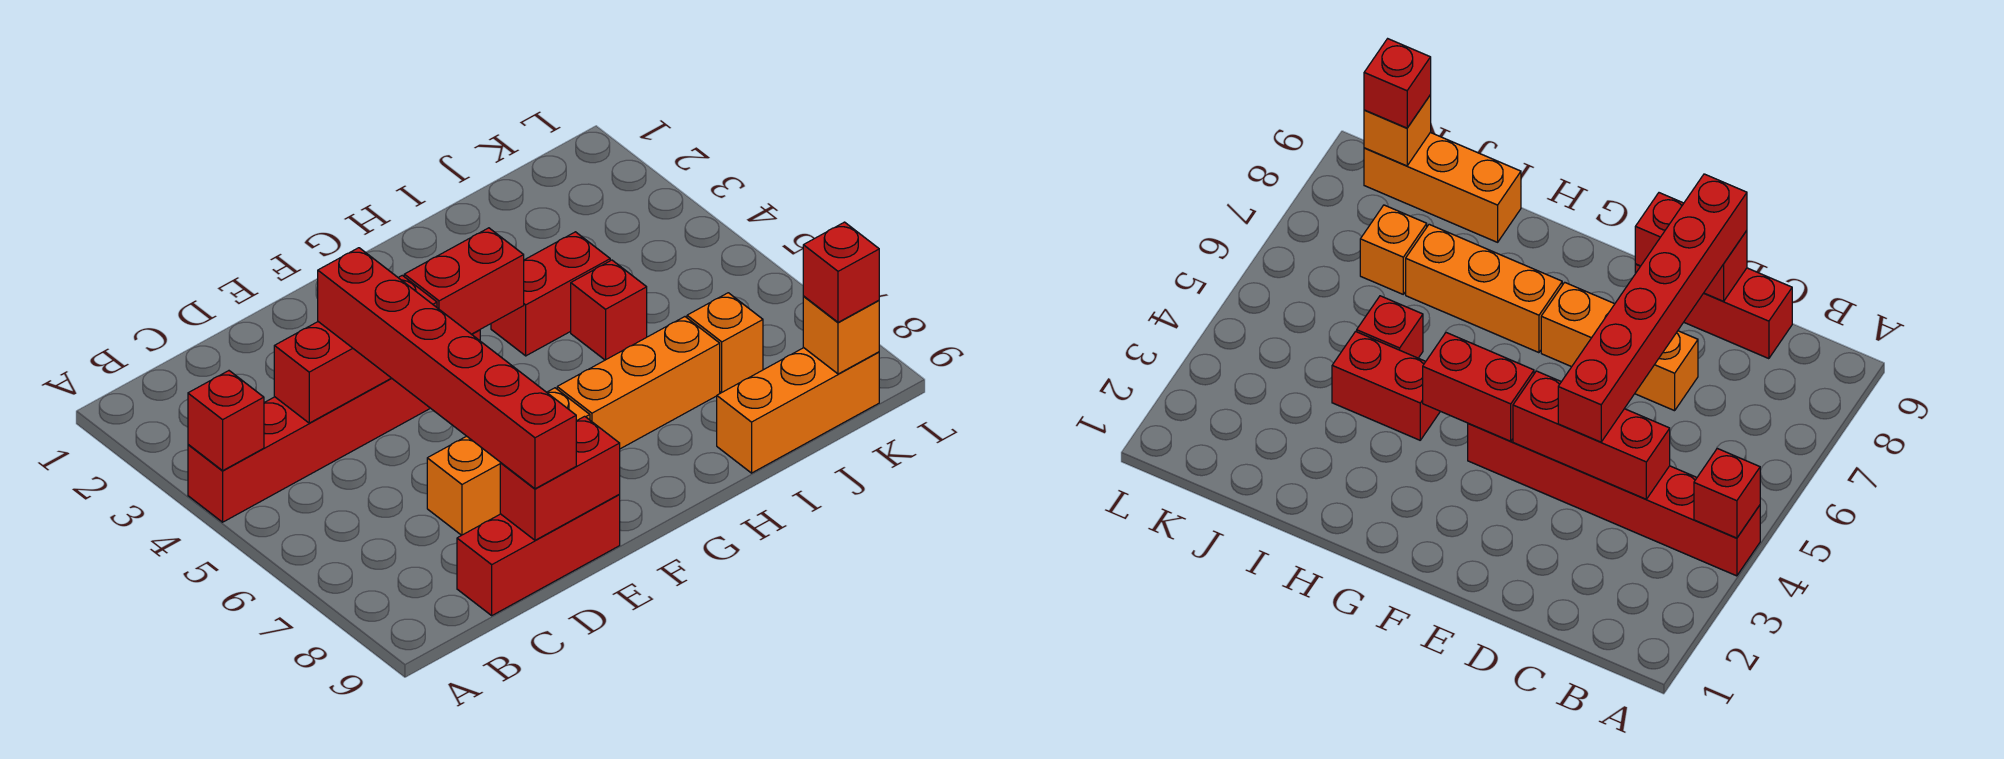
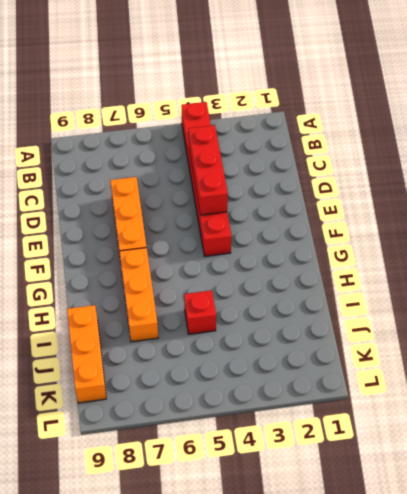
none -> red brick C9:E9 level 1
none -> red brick H4:I4 level 1
none -> orange brick J7 level 1

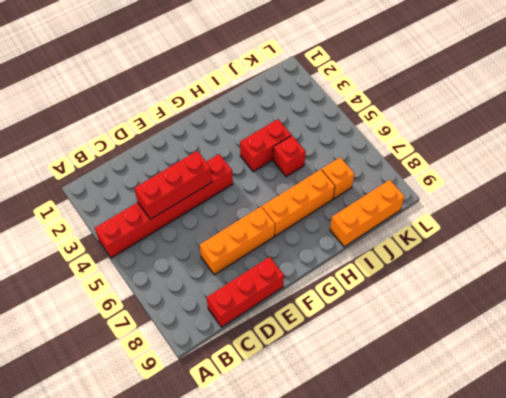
none -> red brick A4 level 2
none -> red brick D9:E9 level 2
none -> red brick F4:G4 level 2

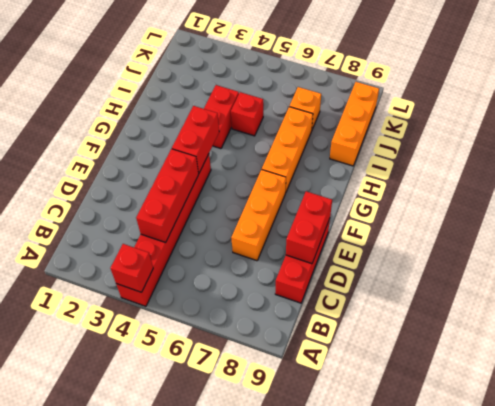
none -> orange brick K9 level 2
none -> red brick D4:D9 level 3
none -> red brick K9 level 3

